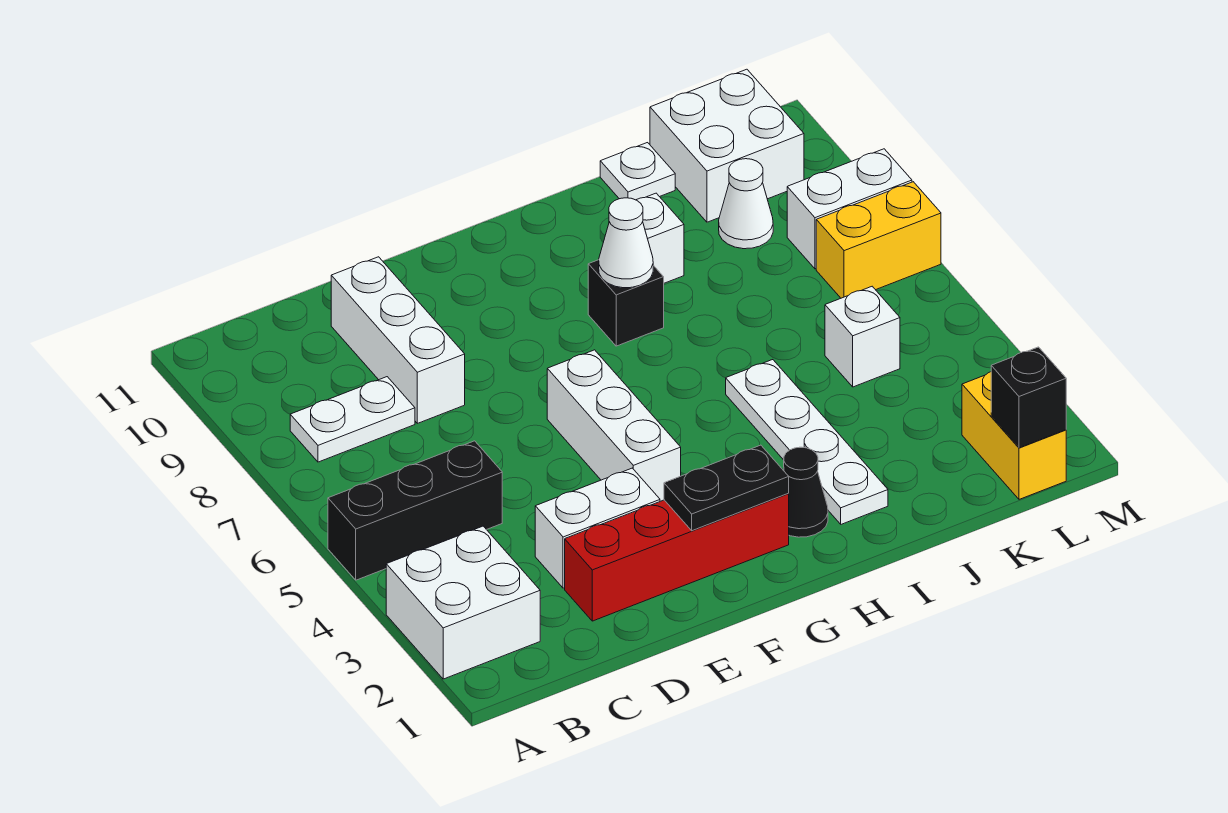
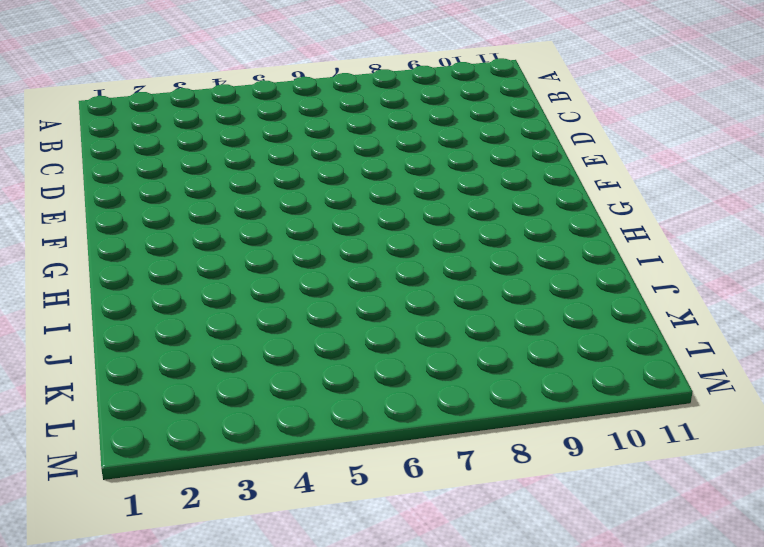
none -> white brick A2:B3 level 1
none -> black brick A5:C5 level 1
none -> white plate B8:C8 level 1

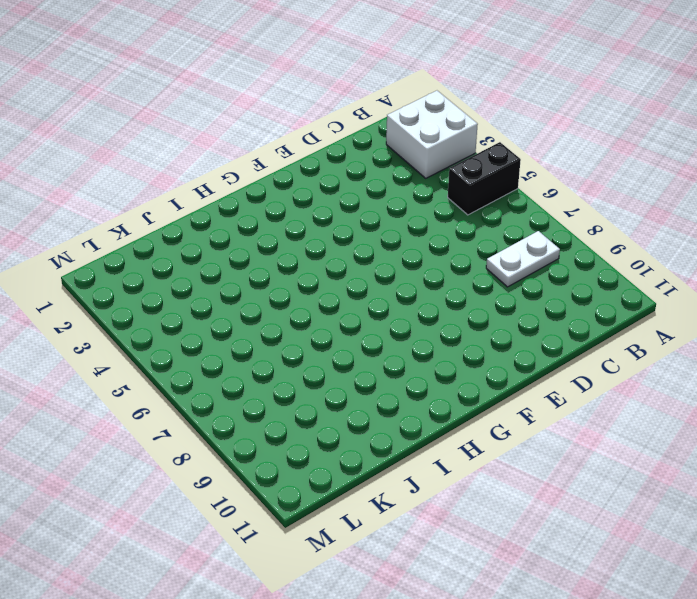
black brick A5:B5 level 1 -> black brick A5:C5 level 1
none -> red brick D2:G2 level 1
none -> white brick D3:E3 level 1
none -> white brick D8:D10 level 1

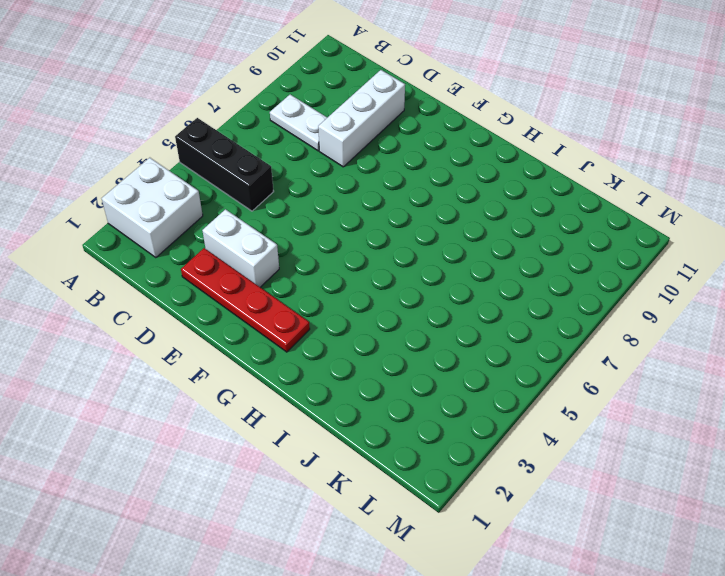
red plate D2:G2 level 1 -> red brick D2:G2 level 1
none -> white brick F4:F6 level 1
none -> black cone H2 level 1
none -> black brick H8 level 1

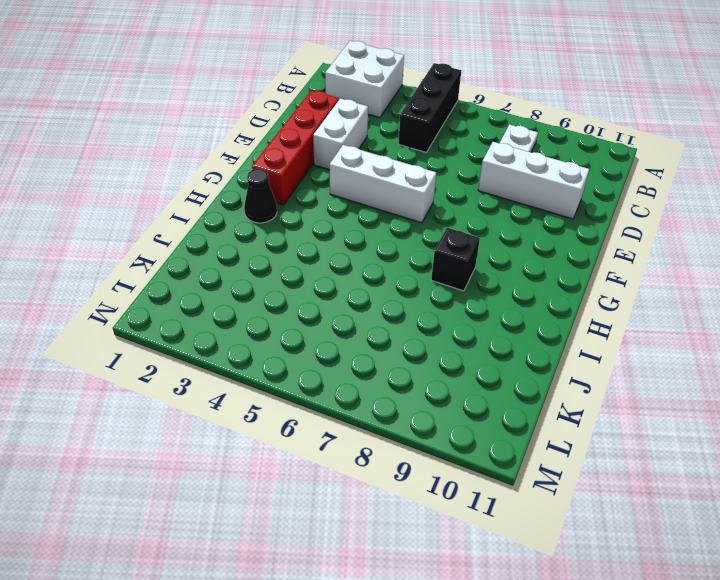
none -> white plate I2:I5 level 1
none -> white brick I9 level 1
none -> white plate J11 level 1

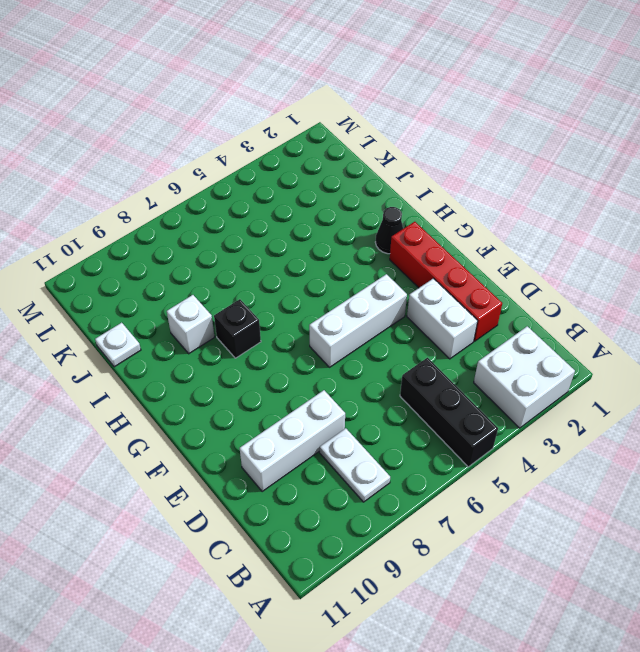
none -> white plate I2:I5 level 1
none -> white brick K5 level 1
none -> white cone K9 level 1

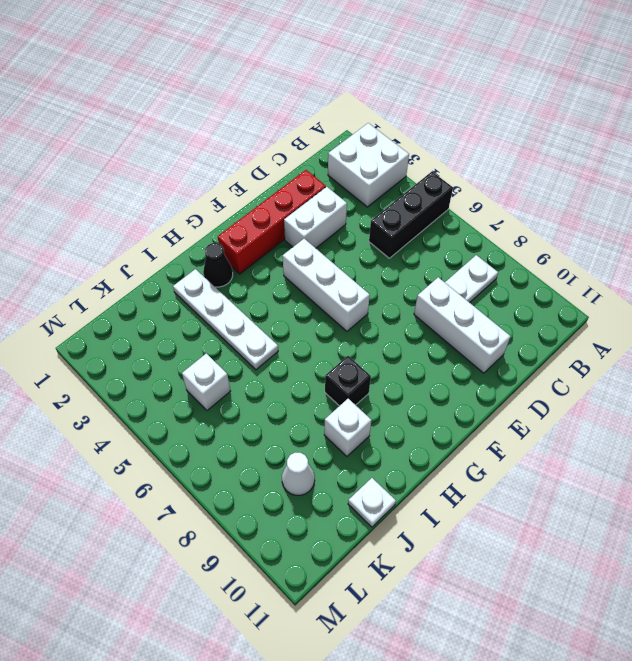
none -> white brick K10:L11 level 1
none -> yellow brick L1:L2 level 1
none -> yellow brick L7:M7 level 1

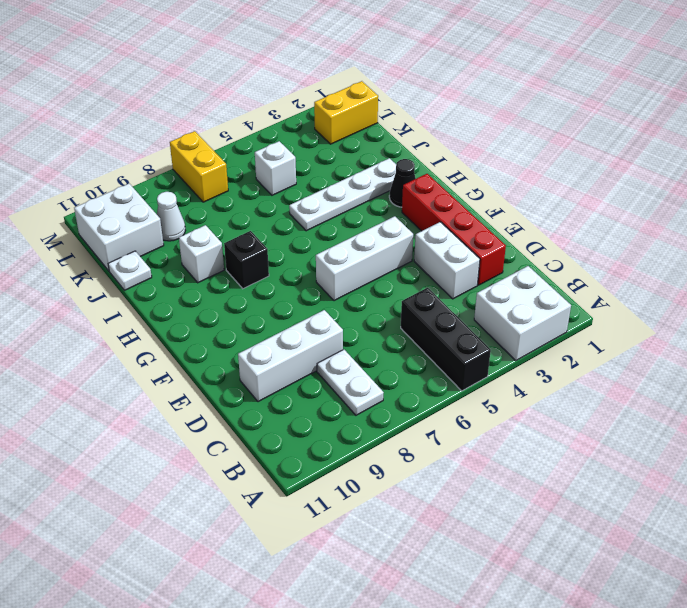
none -> white brick L8:M8 level 1
none -> black plate F2:G2 level 2
none -> white cone H8 level 2

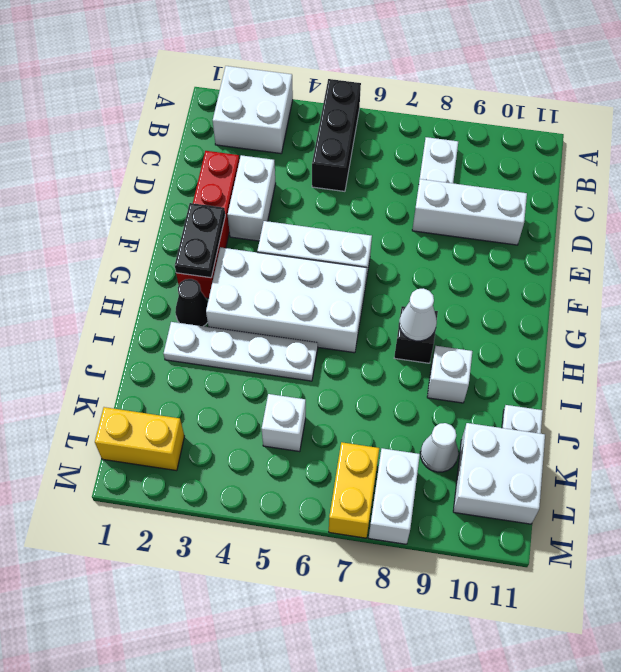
white brick G3:H6 level 1 -> none
none -> black brick L1 level 2

